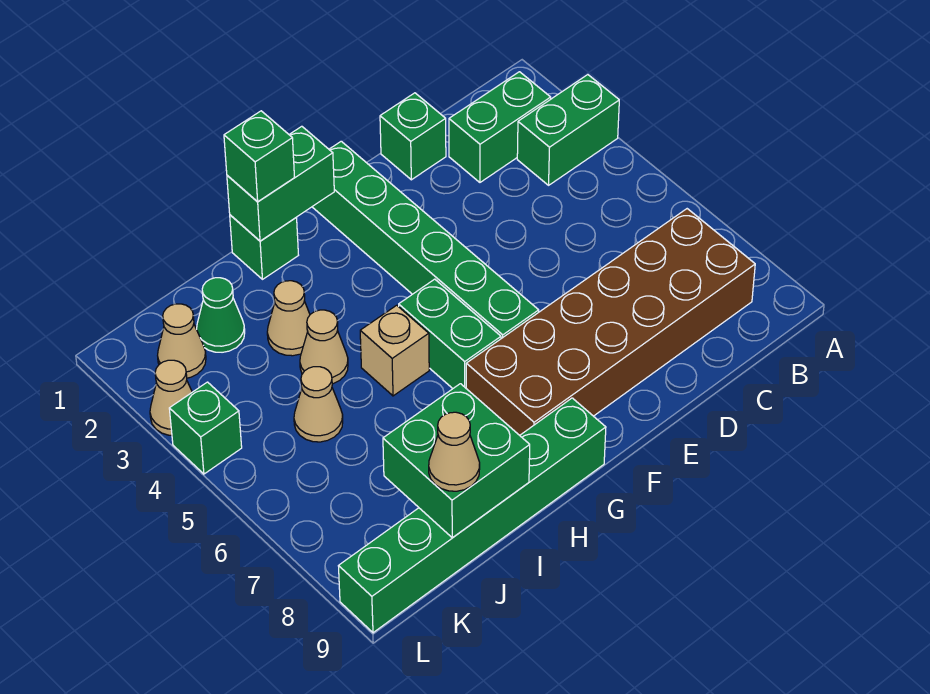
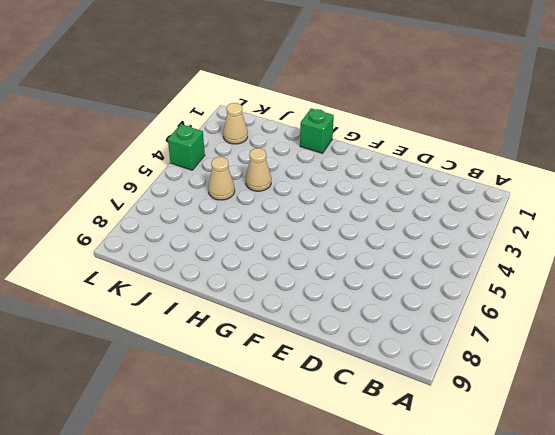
none -> green brick A3:B3 level 1
none -> green brick B2:C2 level 1
none -> brown brick B7:G8 level 1

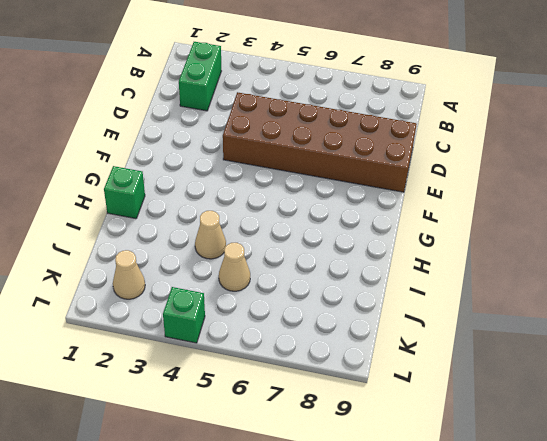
brown brick D4:E9 level 1 -> brown brick B7:G8 level 1
none -> green brick A3:B3 level 1
none -> green brick D1 level 1
none -> green brick F1:F6 level 1

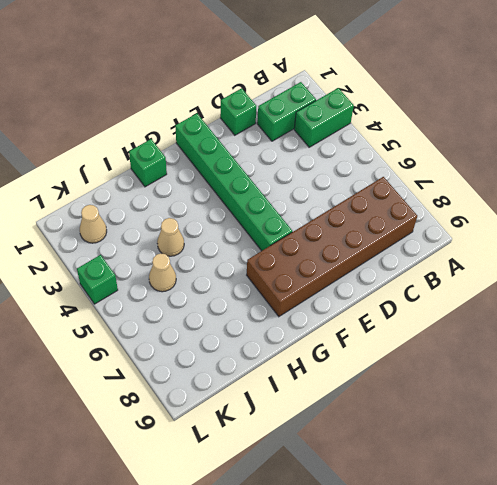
none -> green brick G5:G6 level 1
none -> green brick G9:L9 level 1
none -> tan brick H5 level 1

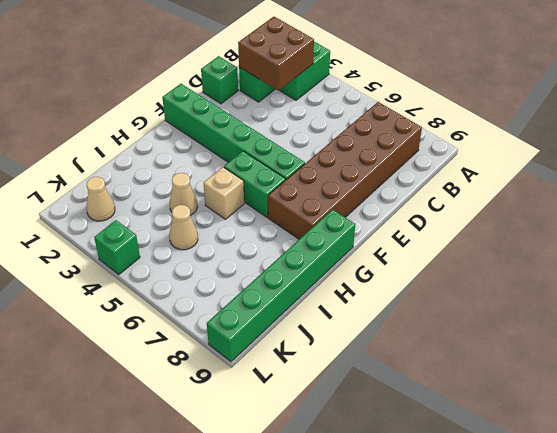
brown brick B2:C3 level 2 -> none
none -> green brick H1 level 1
none -> tan cone I3 level 1
none -> green cone J2 level 1

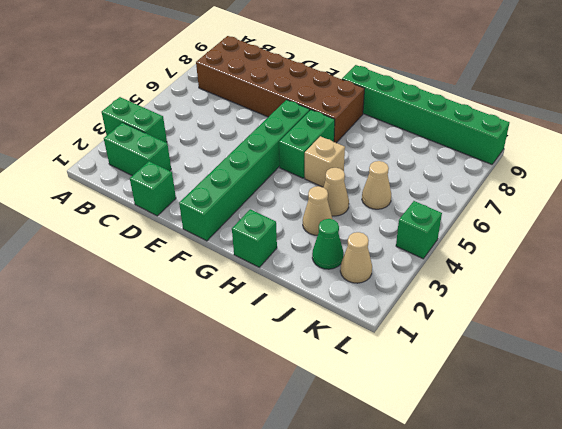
none -> tan cone L3 level 1
none -> green brick G1:H1 level 2
none -> green brick I8:J9 level 2

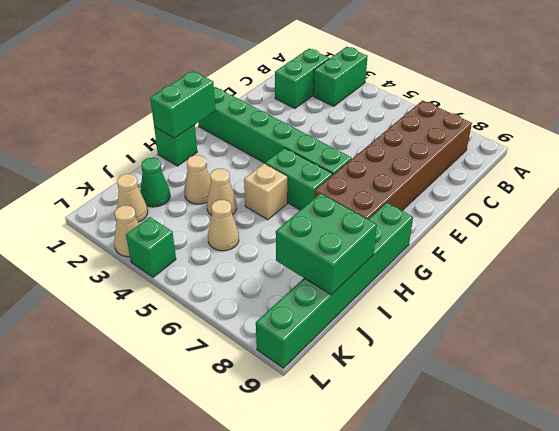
none -> green brick D1 level 1
none -> green brick H1 level 3
none -> tan cone J9 level 3

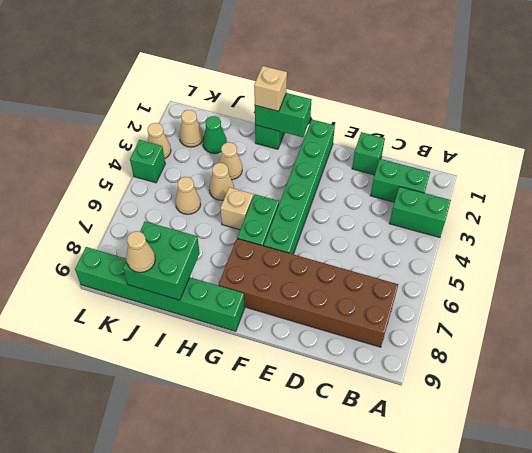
tan brick H1 level 3 -> green brick H1 level 3

